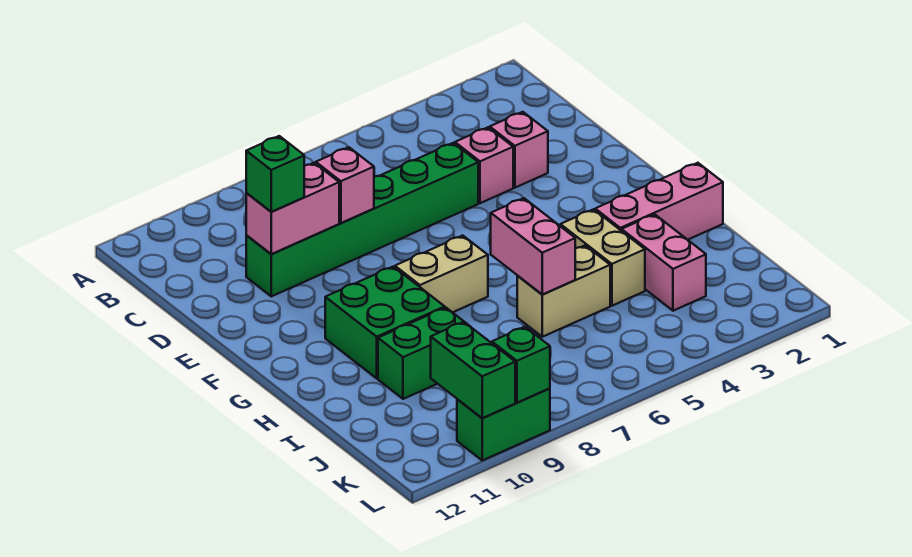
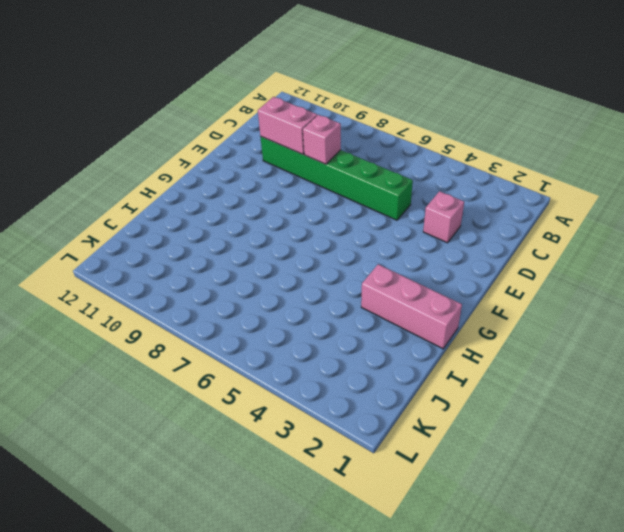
none -> pink brick D4 level 1
none -> tan brick G7:G8 level 1
none -> green brick G9:H10 level 1

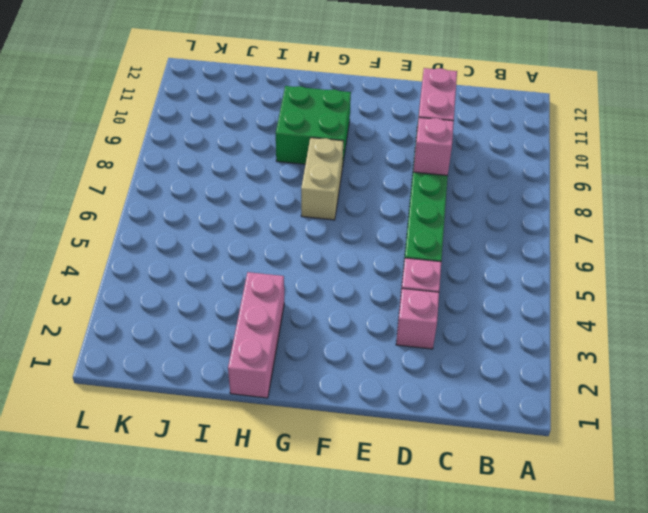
none -> tan brick H4:I4 level 1
none -> pink brick I3:J3 level 1
none -> tan brick I5:I6 level 1

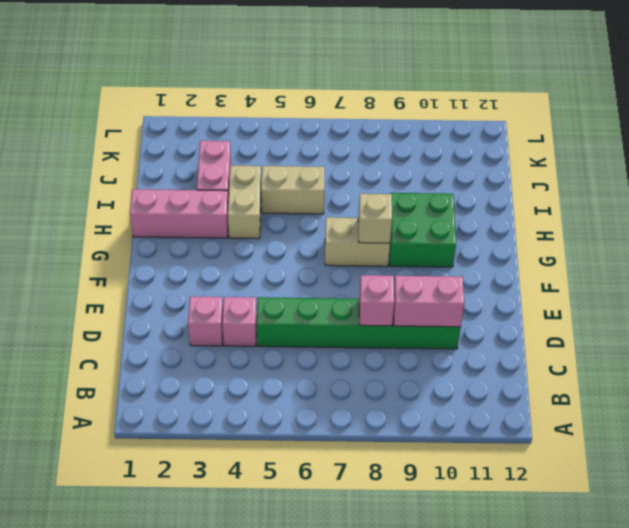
tan brick G8 level 2 -> none
none -> green brick I9:I10 level 1
none -> green brick L9:L10 level 1
none -> pink brick H6:I6 level 2

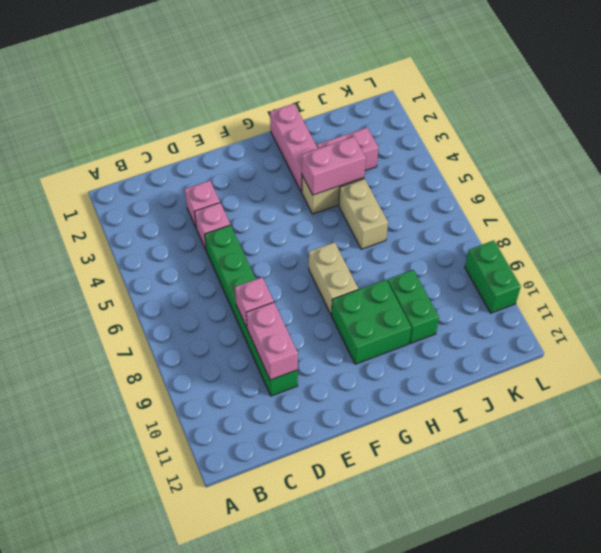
pink brick H4:I4 level 2 -> pink brick H6:I6 level 2
none -> green brick K10:L10 level 2
none -> green brick L9 level 2
none -> green brick D10 level 3

